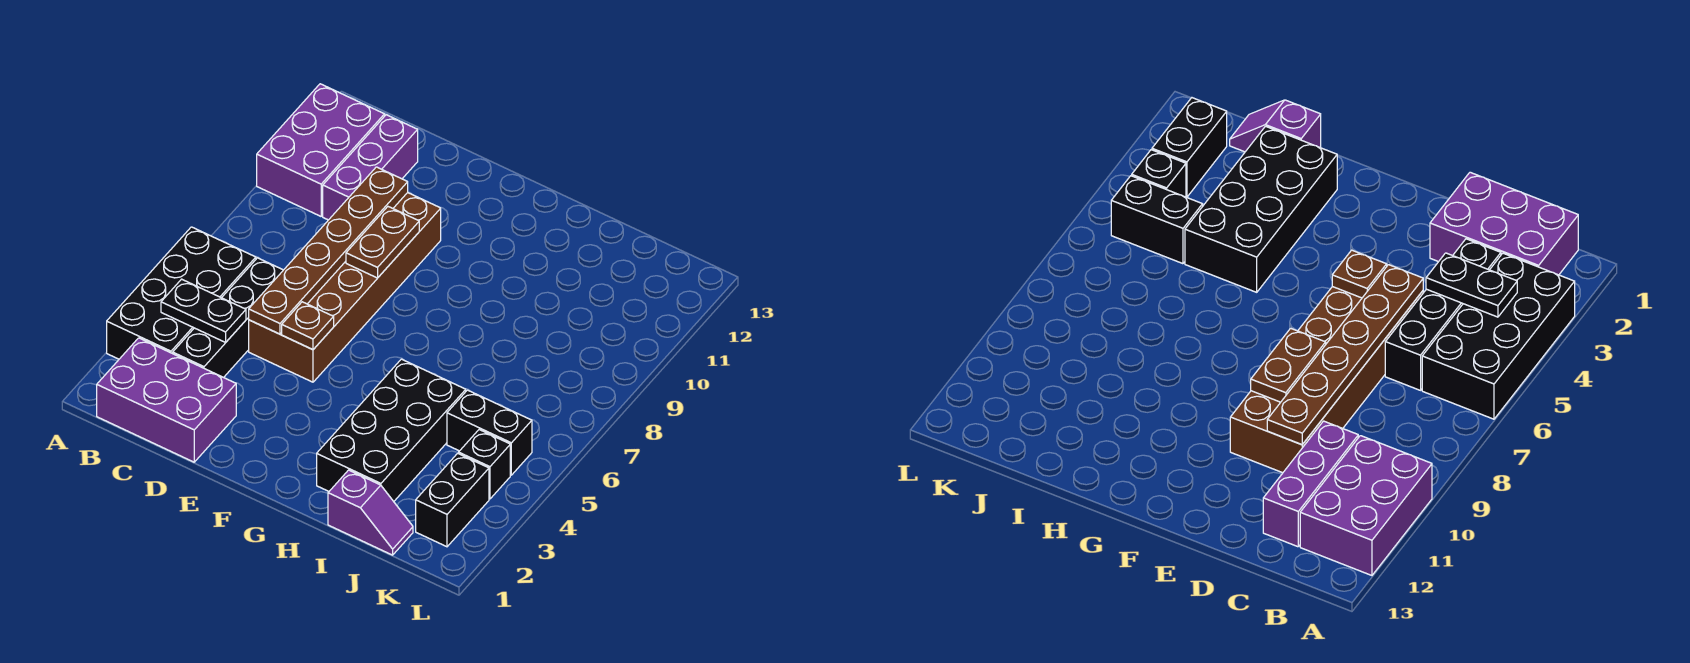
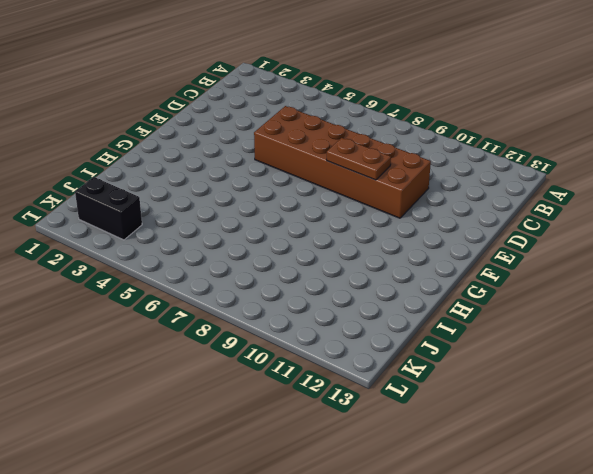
none -> black brick A3:B6 level 1
none -> purple brick A10:B12 level 1
none -> purple brick B1:D2 level 1

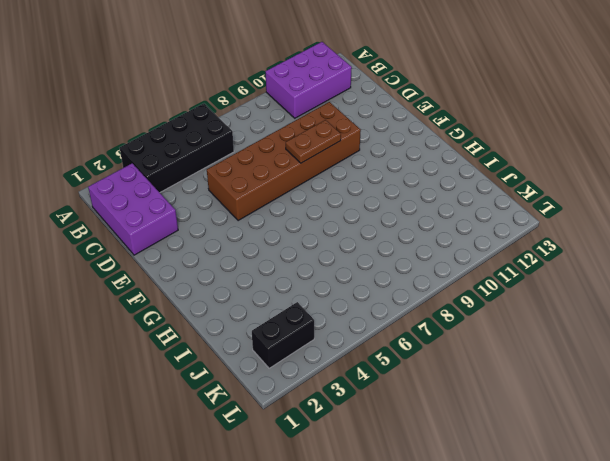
none -> black brick C3:C6 level 1
none -> purple brick C10:C12 level 1
none -> black brick H2:I5 level 1

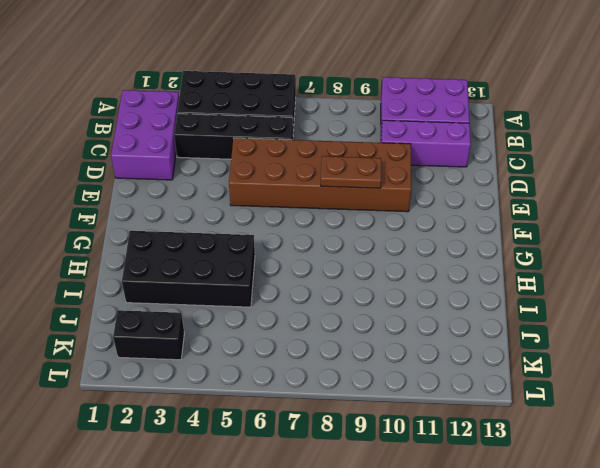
none -> purple slope I1:J1 level 1 top I
none -> black brick J5:K5 level 1
none -> black brick K4 level 1

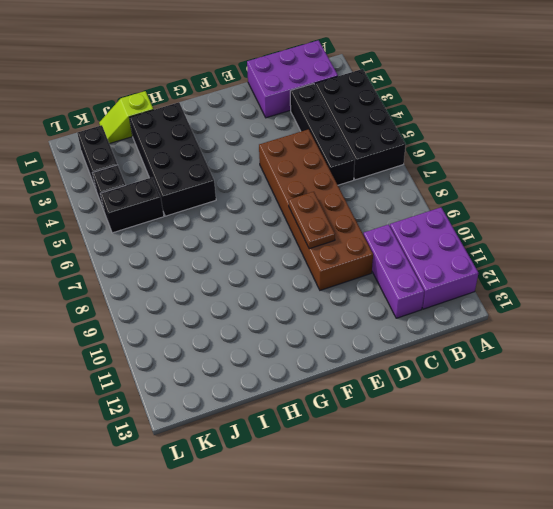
lime slope I1:J1 level 1 top I -> purple slope I1:J1 level 1 top I
none -> black plate B4:C4 level 2
none -> brown plate D5:D10 level 2
none -> brown plate E5 level 2

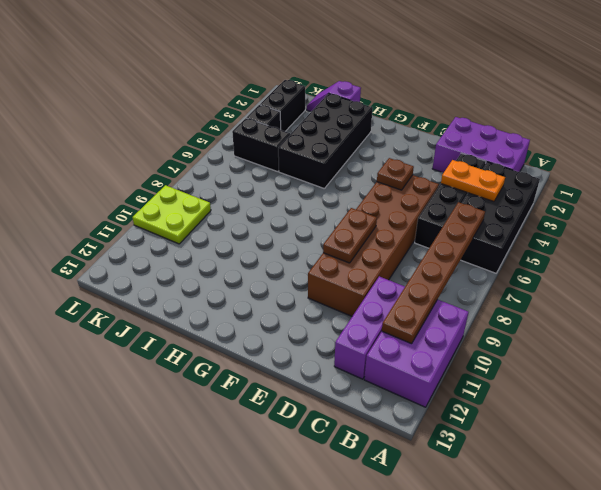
orange plate B4:C4 level 2 -> black plate B4:C4 level 2
brown plate B6:B11 level 2 -> brown plate D5:D10 level 2
lime plate K9:L10 level 1 -> none

